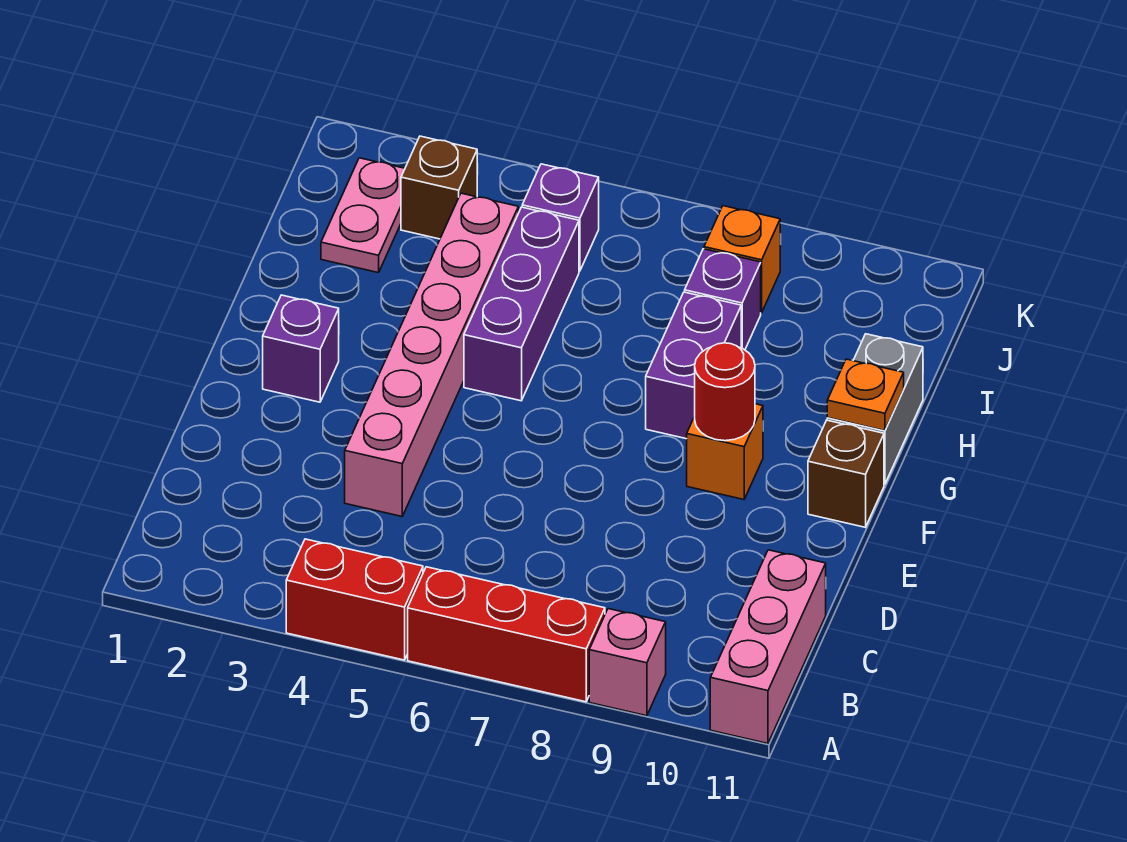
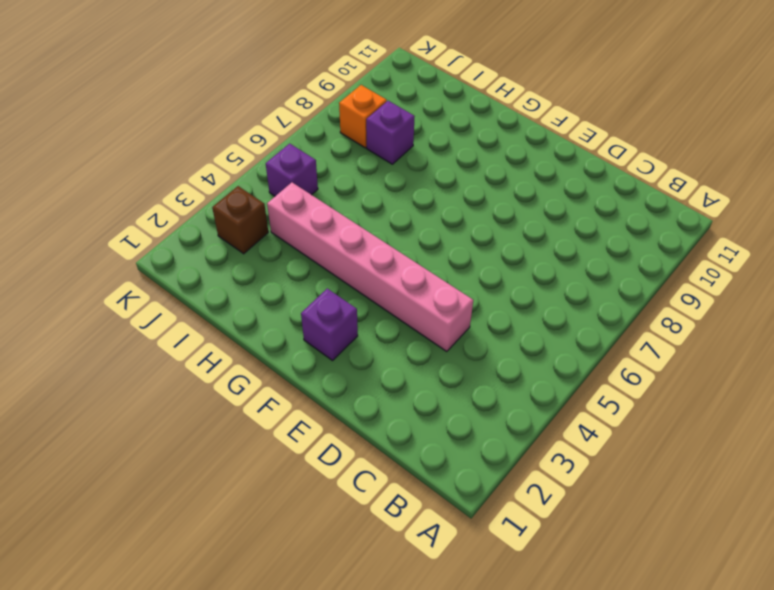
none -> red brick A4:A5 level 1
none -> red brick A6:A8 level 1
none -> pink brick A9 level 1

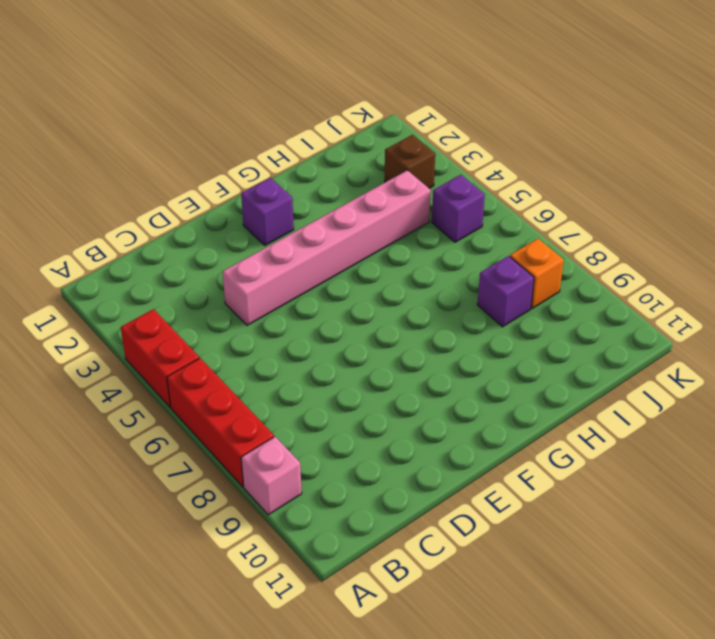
none -> pink brick A11:C11 level 1
none -> orange brick F9 level 1
none -> brown brick F11 level 1

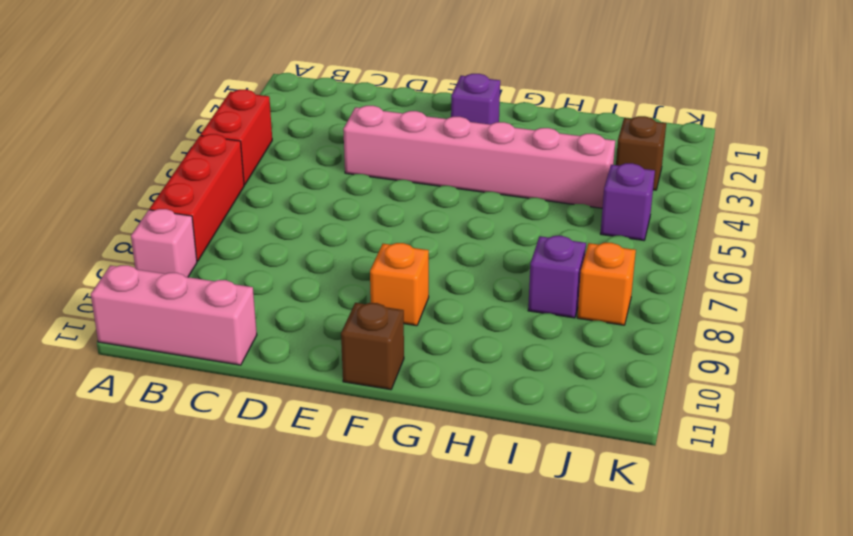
none -> purple brick G5:I5 level 1
none -> purple brick G8:H8 level 1
none -> grey brick G11:H11 level 1

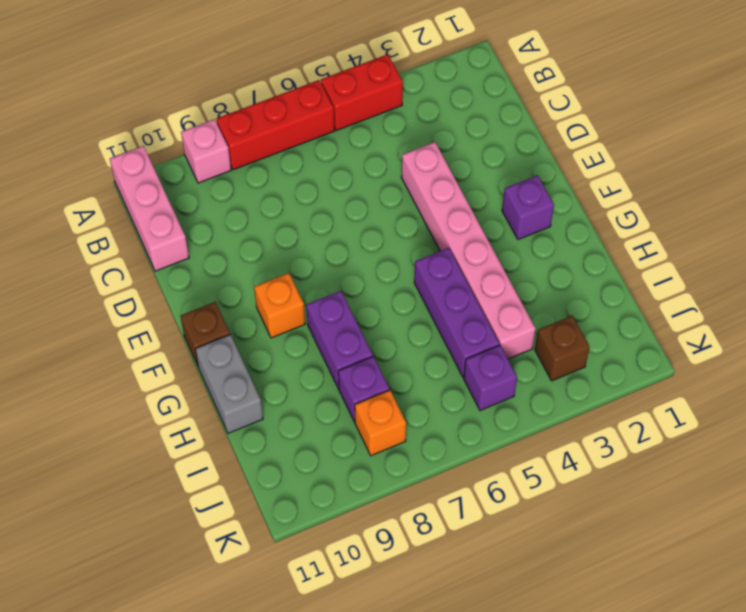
none -> pink plate I2:J2 level 1
none -> red round brick F9 level 2
none -> orange plate G11 level 2

